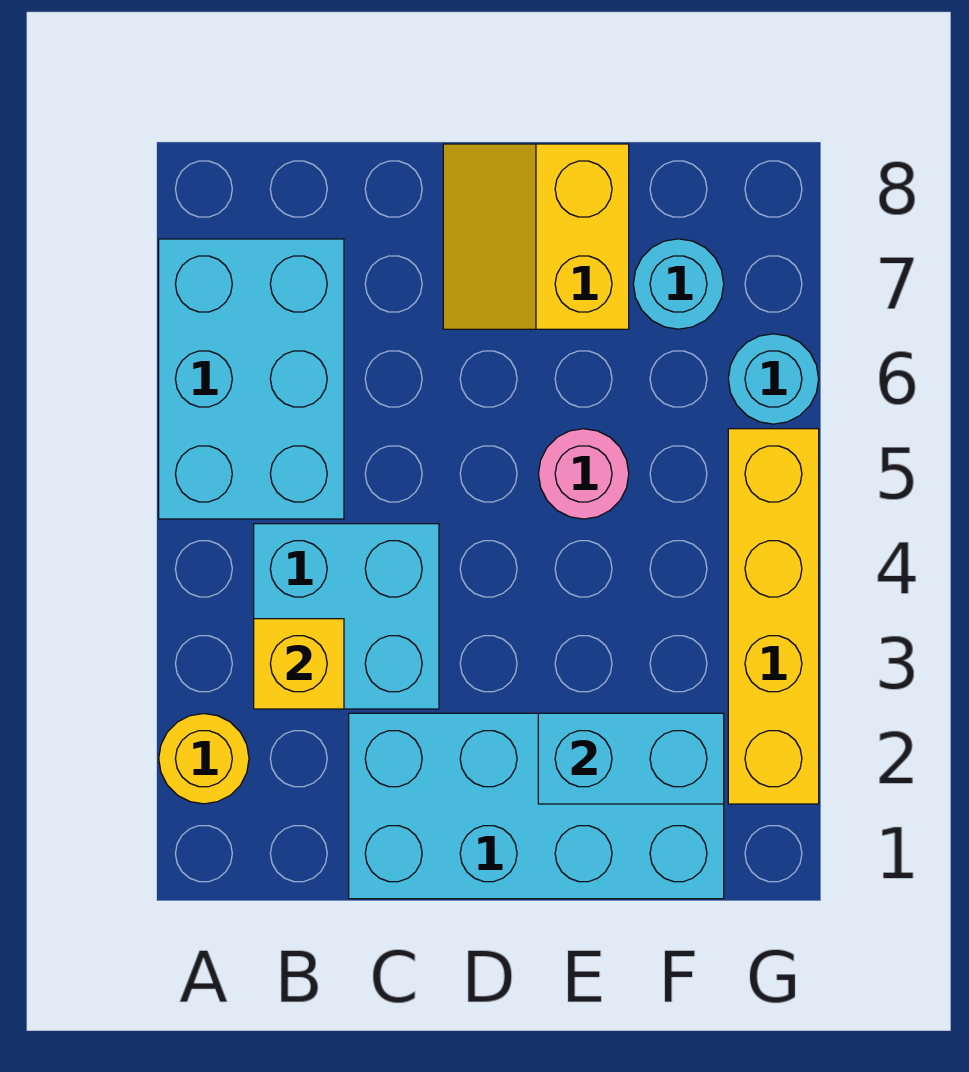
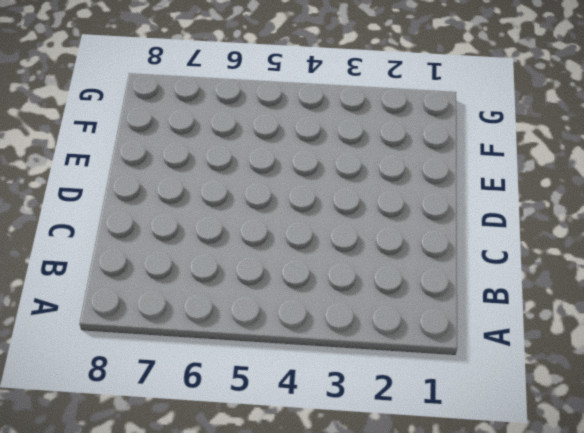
none -> yellow round brick A2 level 1
none -> cyan brick A5:B7 level 1

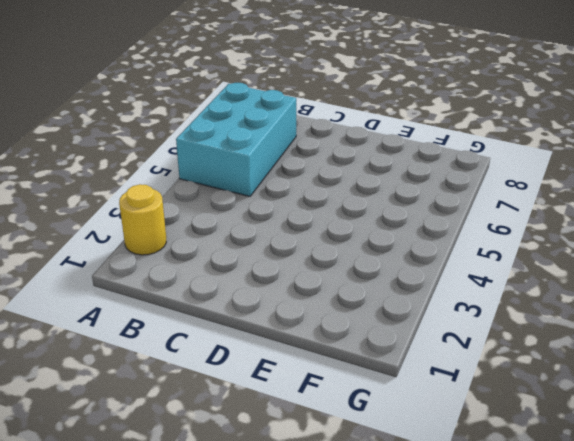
none -> cyan brick B3:C4 level 1
none -> cyan brick C1:F2 level 1

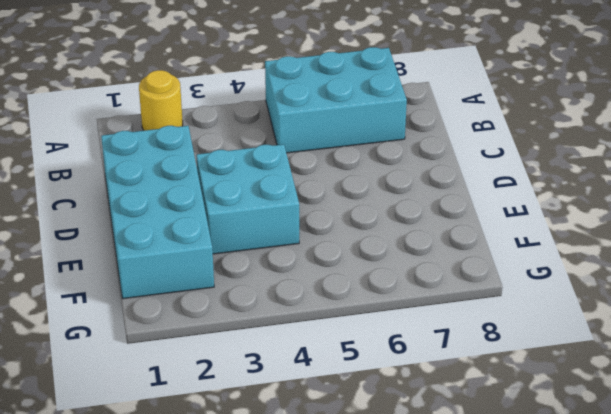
cyan brick D3:E4 level 1 -> cyan brick B3:C4 level 1
none -> yellow slope D7:E8 level 1 top E
none -> pink round brick E5 level 1

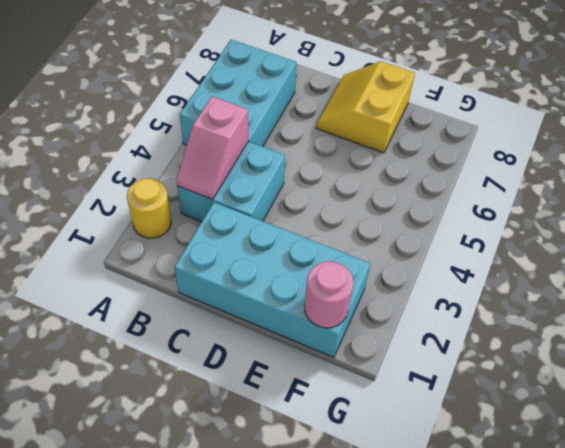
pink slope B3:B4 level 2 top 4 -> yellow brick B3 level 2
pink round brick F1 level 2 -> pink round brick E5 level 1
none -> cyan round brick F7 level 1
none -> yellow brick G2:G5 level 1

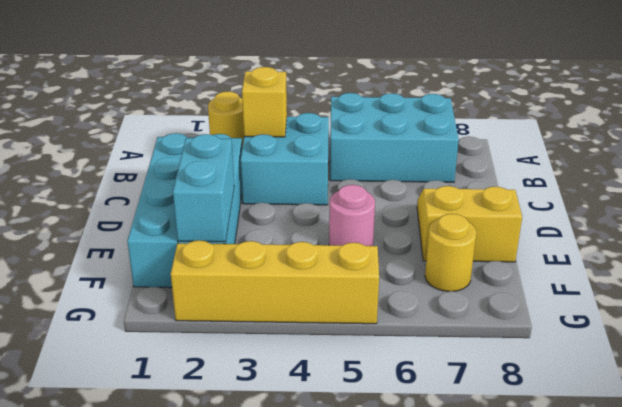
yellow round brick F7 level 1 -> cyan round brick F7 level 1
none -> cyan round brick G6 level 1

